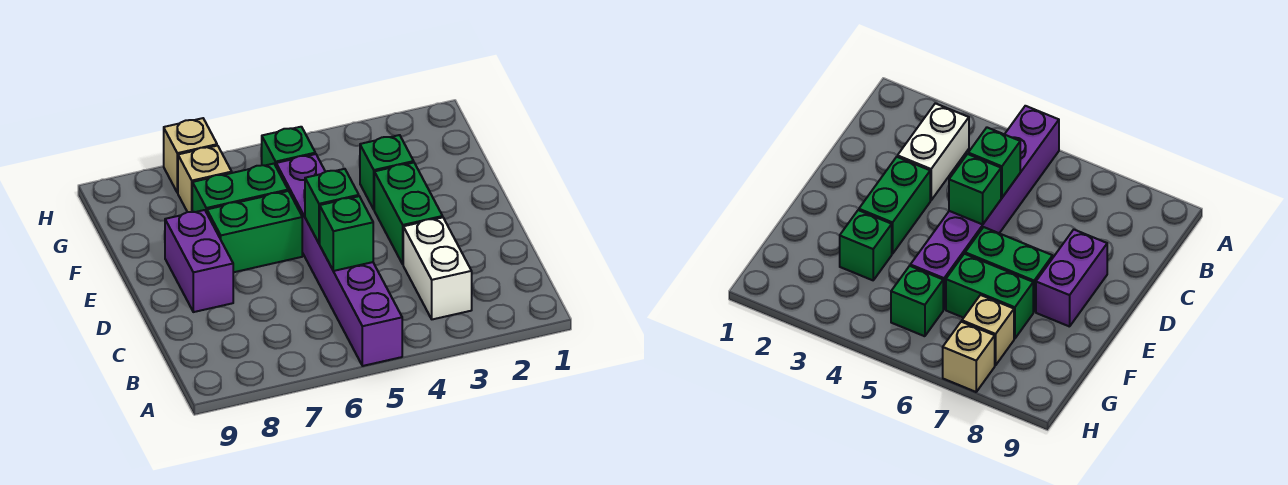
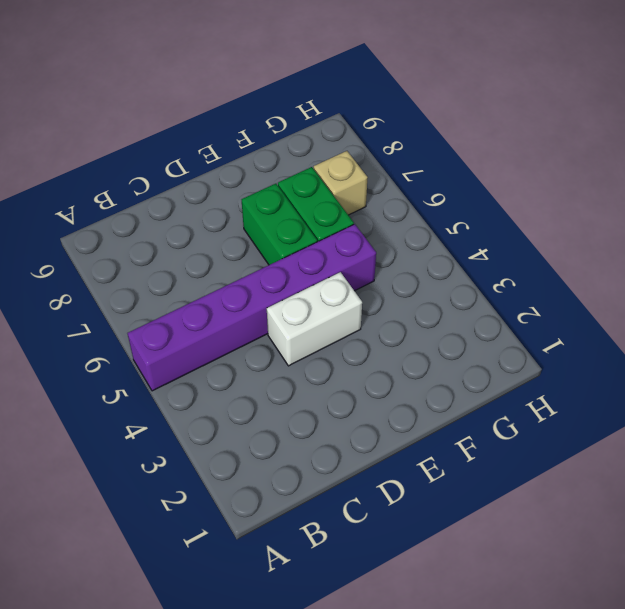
white brick D4:E4 level 1 -> white brick B3:C3 level 1
none -> green brick D3:E3 level 1
none -> purple brick D8:E8 level 1
none -> green brick F3 level 1

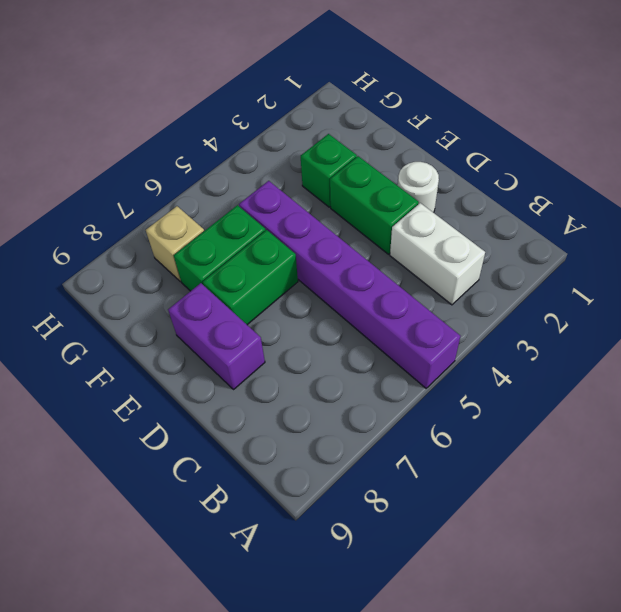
white round brick D2 level 1 -> none
none -> green brick G5 level 1
none -> tan brick H7 level 1
none -> green brick C5 level 2

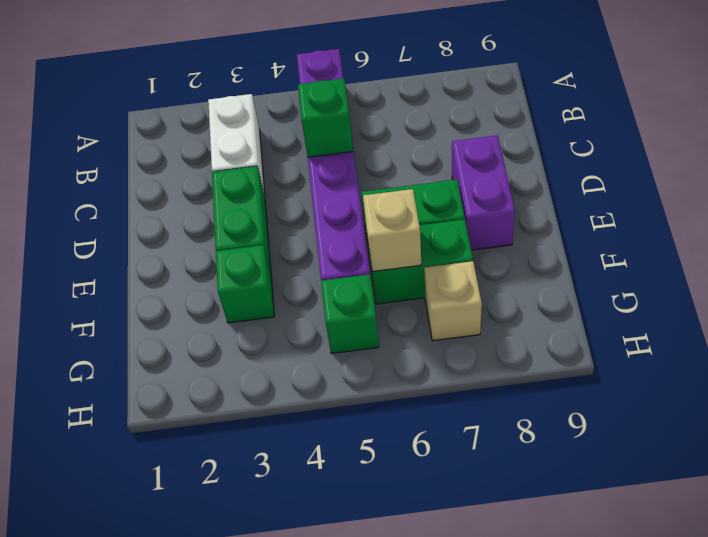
tan brick F6 level 2 -> tan brick H7 level 1
none -> green brick D5 level 2

